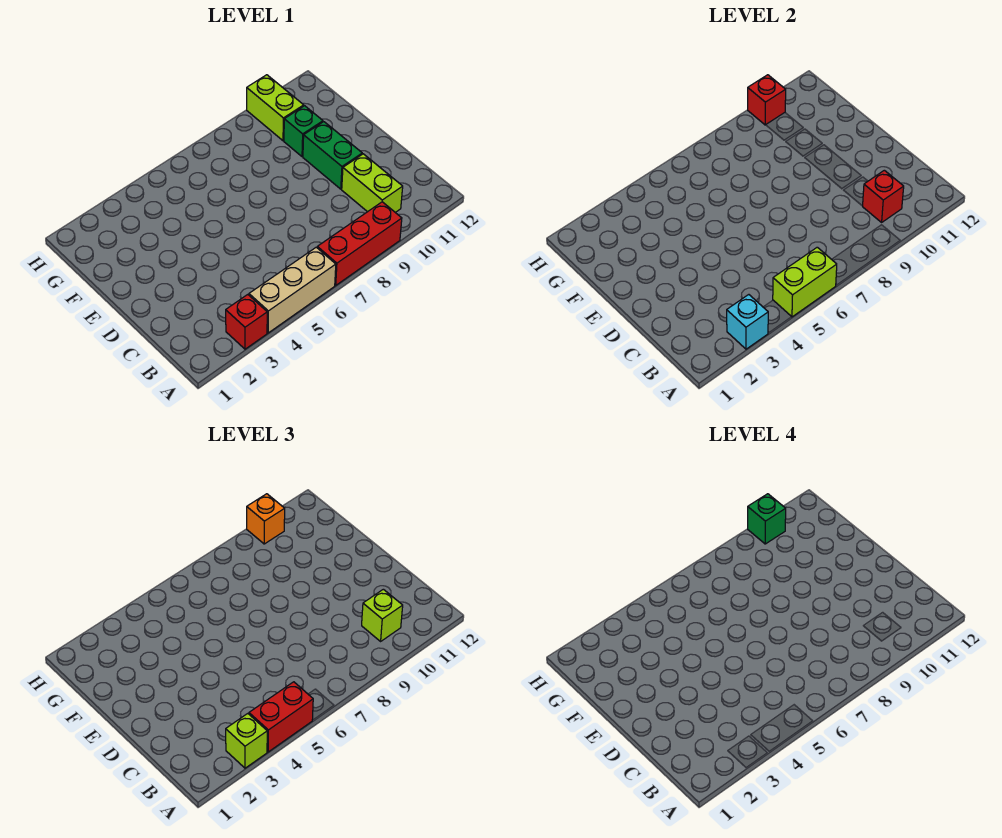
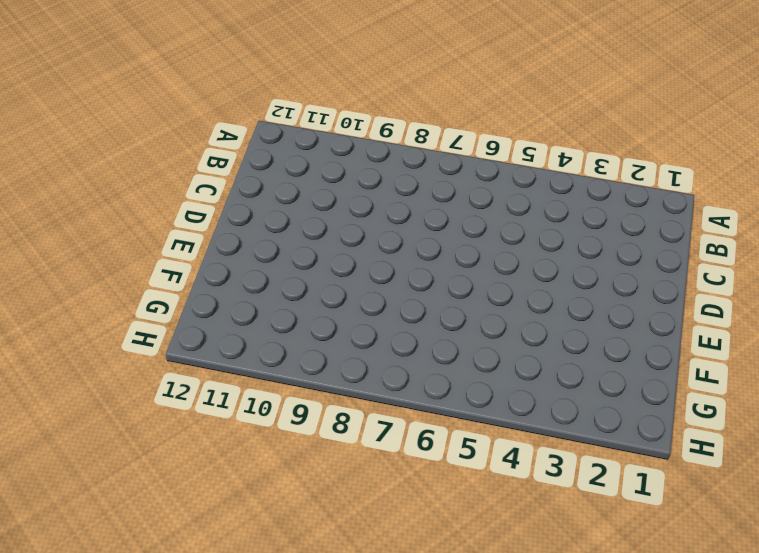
none -> red brick A3 level 1
none -> tan brick A4:A6 level 1
none -> red brick A7:A9 level 1

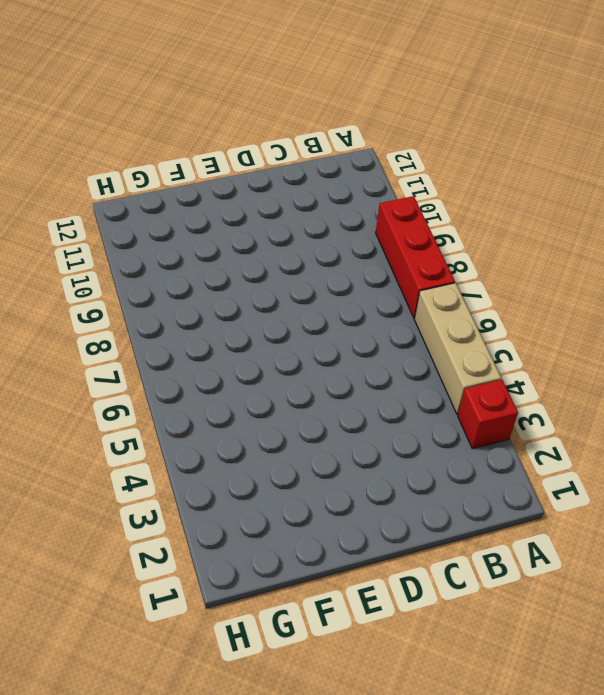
none -> lime brick B10:C10 level 1
none -> green brick D10:E10 level 1
none -> green brick F10 level 1

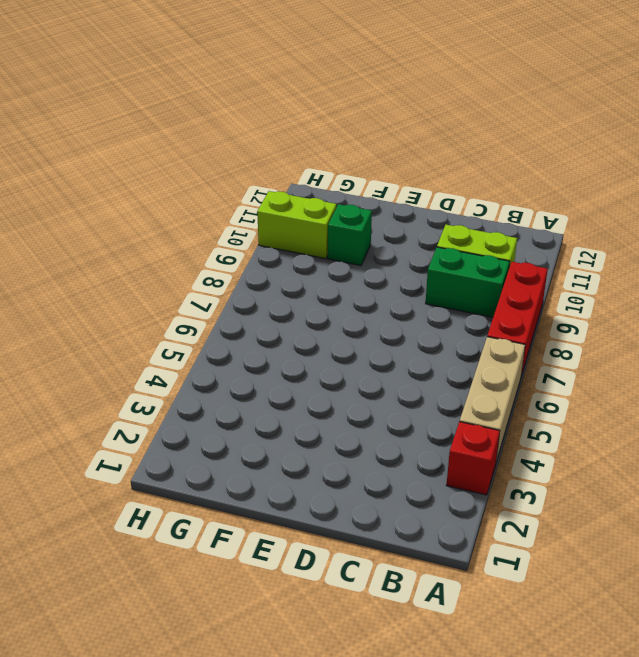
green brick B9:C9 level 1 -> green brick D10:E10 level 1
none -> cyan brick A3 level 2
none -> lime brick A5:A6 level 2
none -> red brick B10 level 2

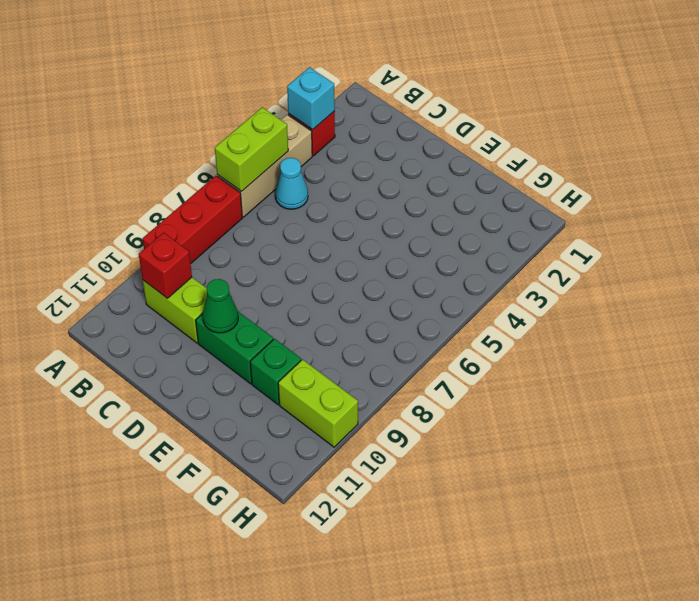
cyan cone B5 level 1 -> none
green cone D10 level 2 -> none
none -> red brick H10 level 2
none -> lime brick A3 level 3
none -> red brick A4:A5 level 3

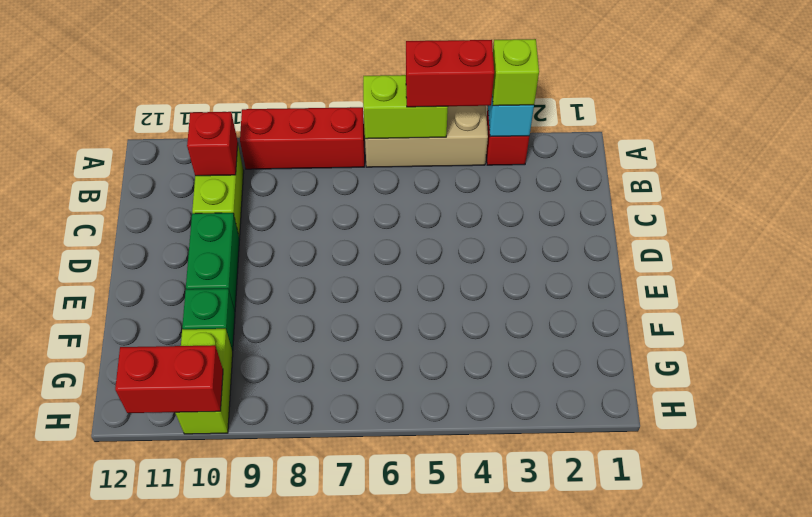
red brick H10:H11 level 2 -> red brick H10 level 2
none -> lime brick B10 level 3
none -> orange brick H10 level 3
none -> green brick H10 level 4

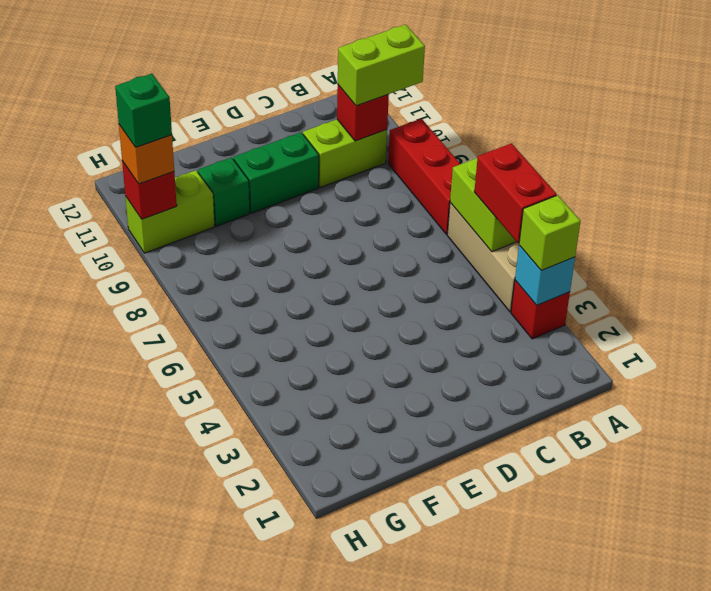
lime brick A10:B10 level 3 -> lime brick B10 level 3

